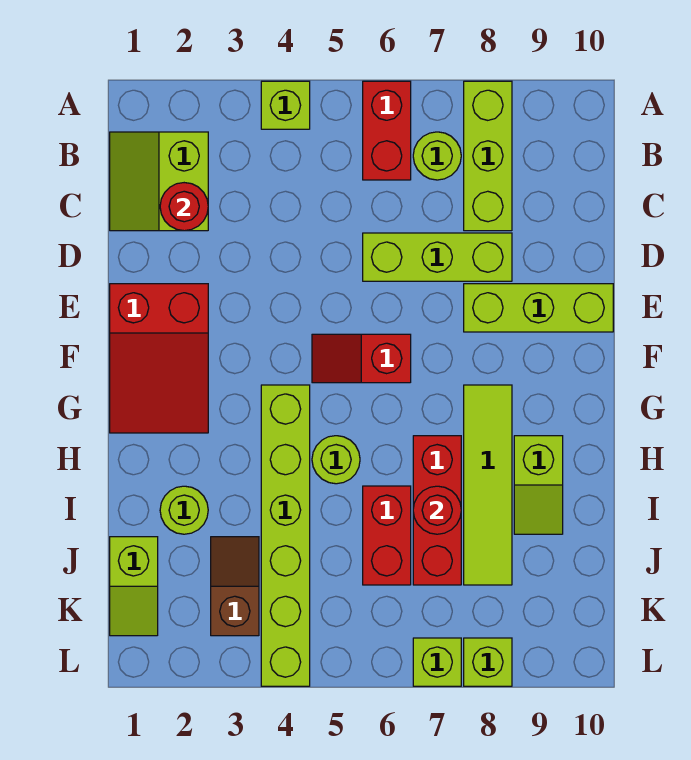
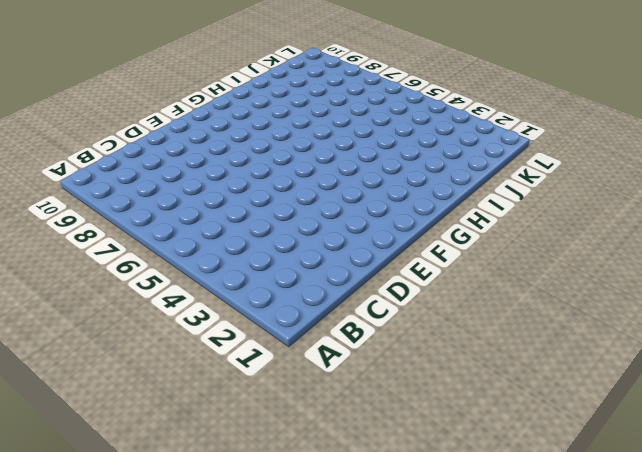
none -> lime brick A4 level 1
none -> red brick A6:B6 level 1
none -> lime brick A8:C8 level 1

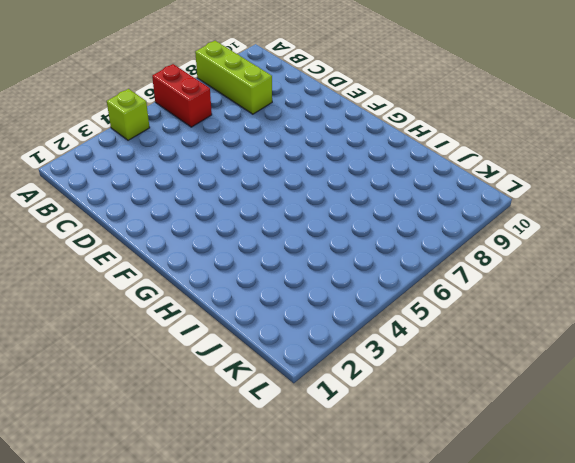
none -> lime slope B1:C2 level 1 top 2
none -> lime round brick B7 level 1
none -> lime brick D6:D8 level 1

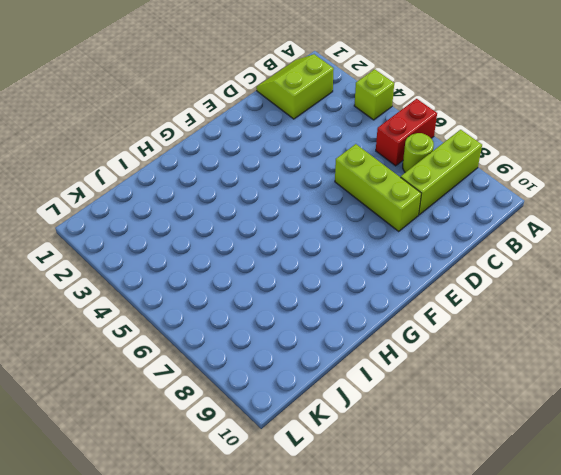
none -> red slope E1:G2 level 1 top E
none -> lime brick E8:E10 level 1
none -> red slope F5:F6 level 1 top 6

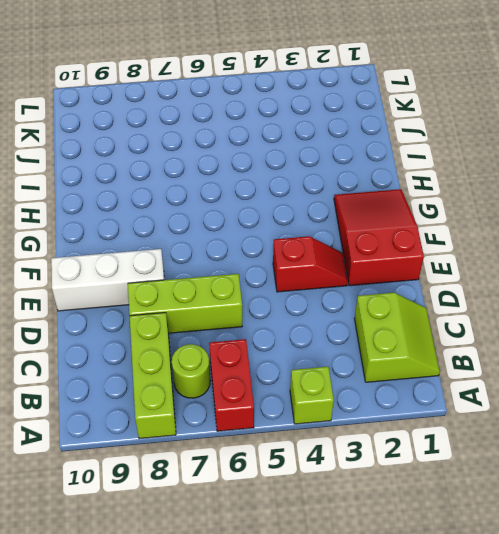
red slope E3:E4 level 1 top 4 -> red slope F5:F6 level 1 top 6
white brick E8:E10 level 1 -> lime brick E8:E10 level 1
none -> lime brick G4:L4 level 1
none -> lime tile G8:J8 level 1
none -> lime round brick H5 level 1

